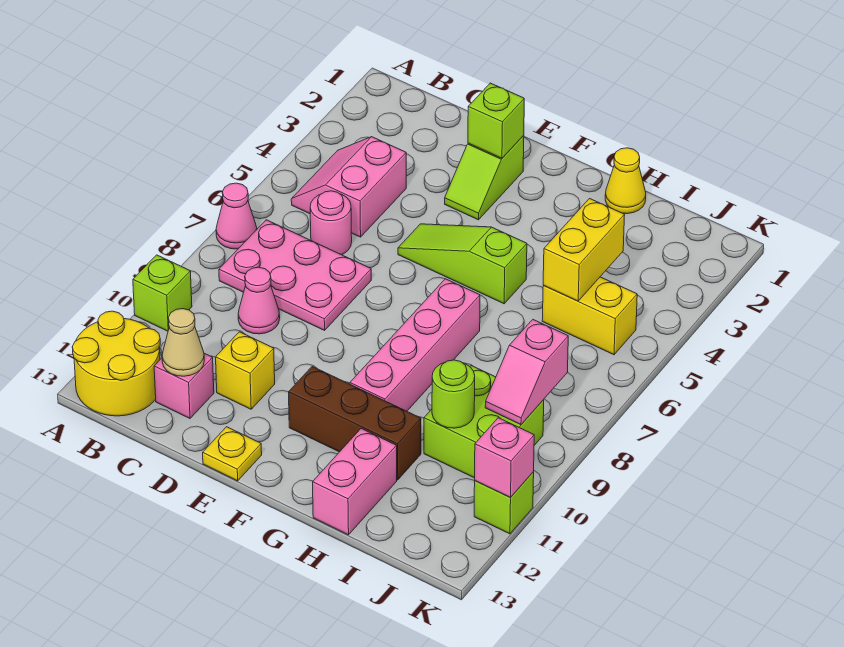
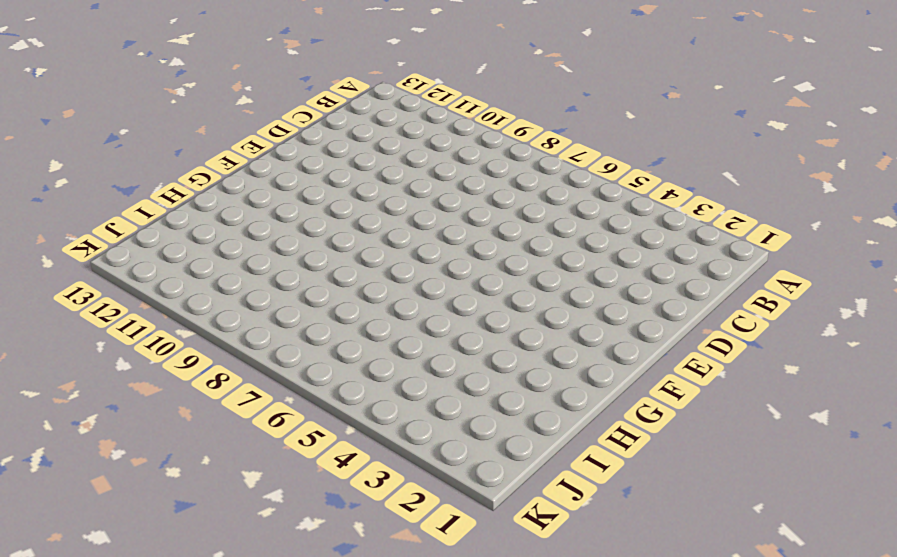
none -> pink cone A7 level 1
none -> lime brick A10 level 1
none -> yellow round brick A12:B13 level 1

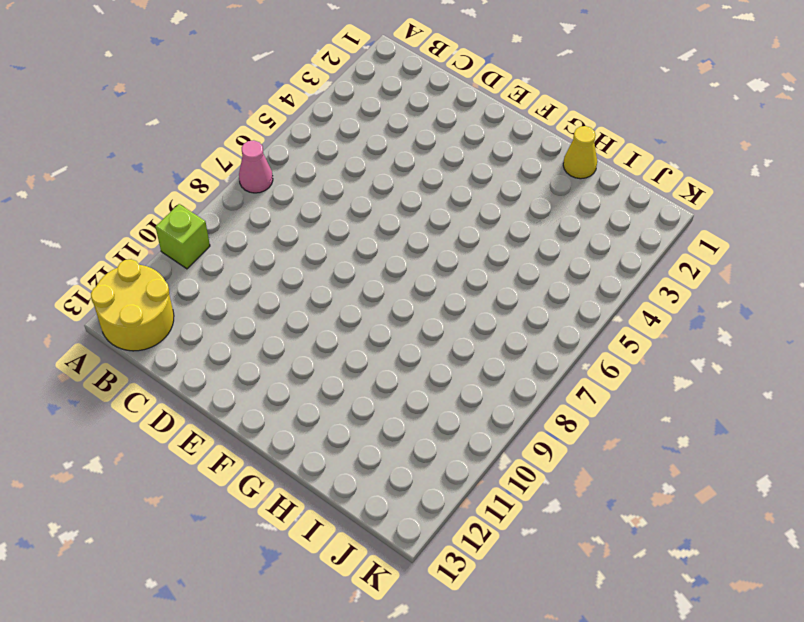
none -> pink slope B4:C5 level 1 top C
none -> pink plate B7:D8 level 1
none -> pink round brick C6 level 1

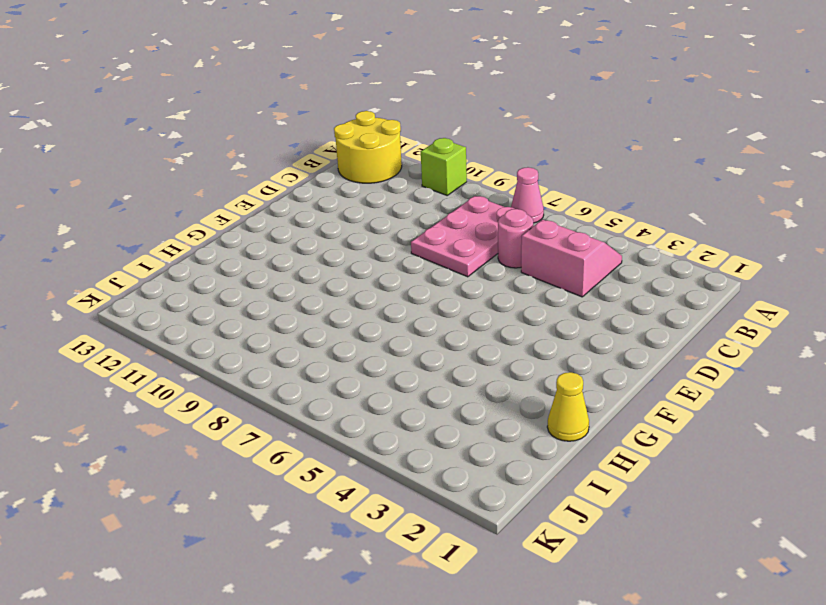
none -> pink cone C9 level 1
none -> pink brick C12 level 1
none -> yellow brick D11 level 1

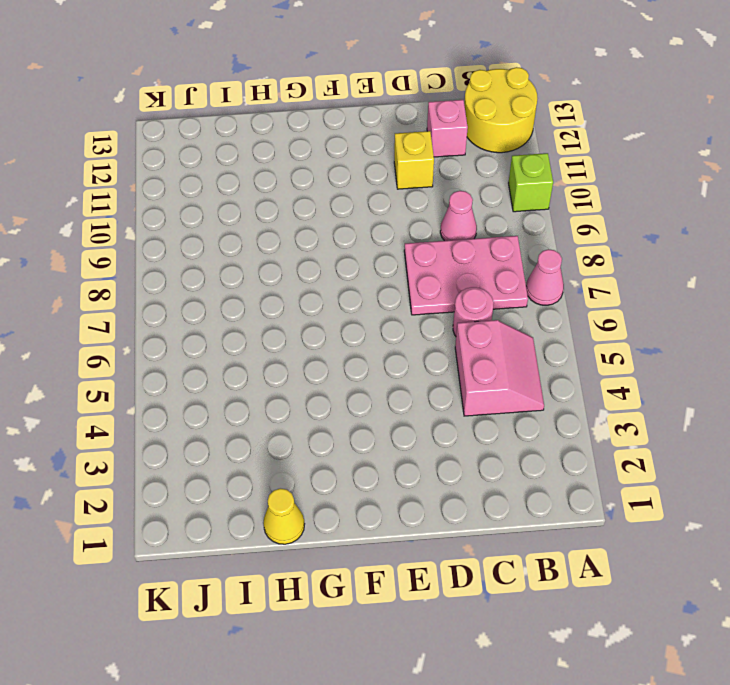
none -> lime slope E2:E3 level 1 top 2
none -> lime slope E5:G5 level 1 top G
none -> yellow plate E13 level 1

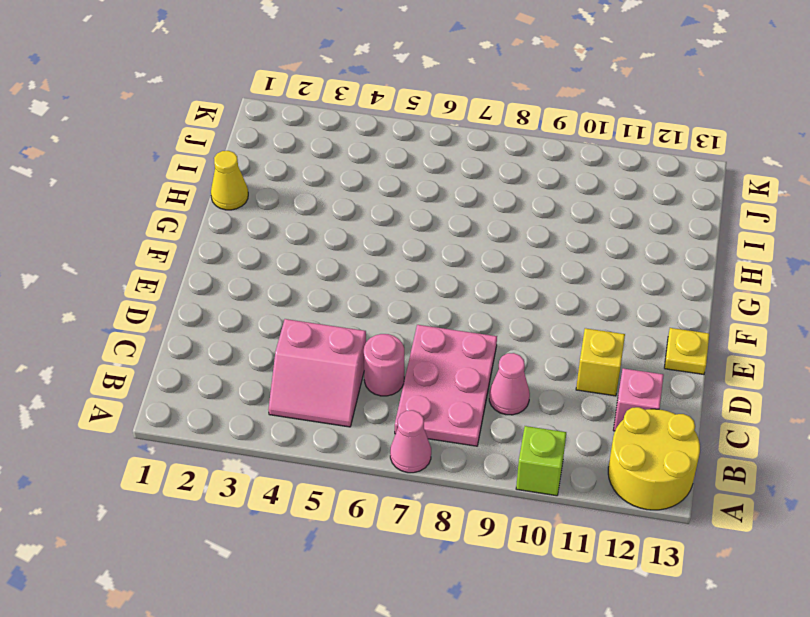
none -> lime slope E2:E3 level 1 top 2
none -> lime slope E5:G5 level 1 top G
none -> brown brick F11:H11 level 1

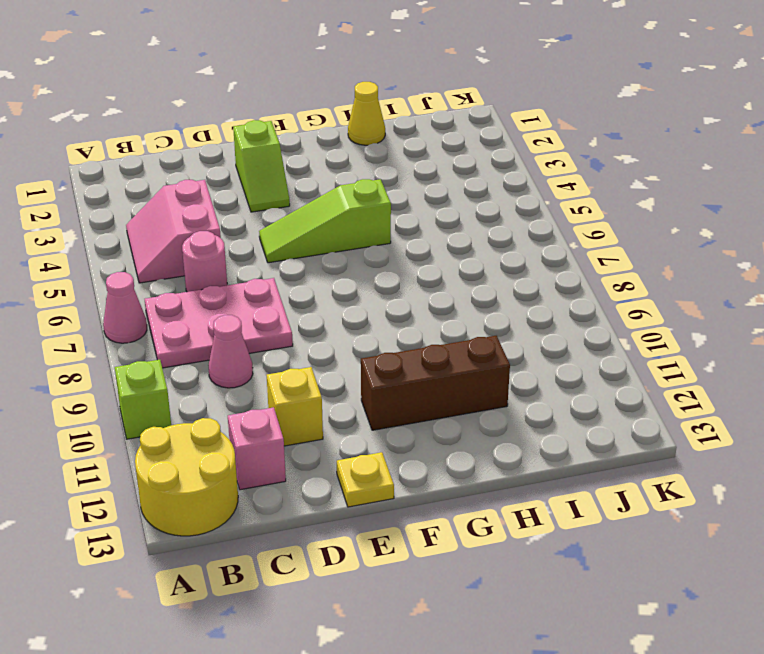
none -> pink brick G7:G10 level 1
none -> pink brick H12:H13 level 1
none -> yellow brick I5:J5 level 1

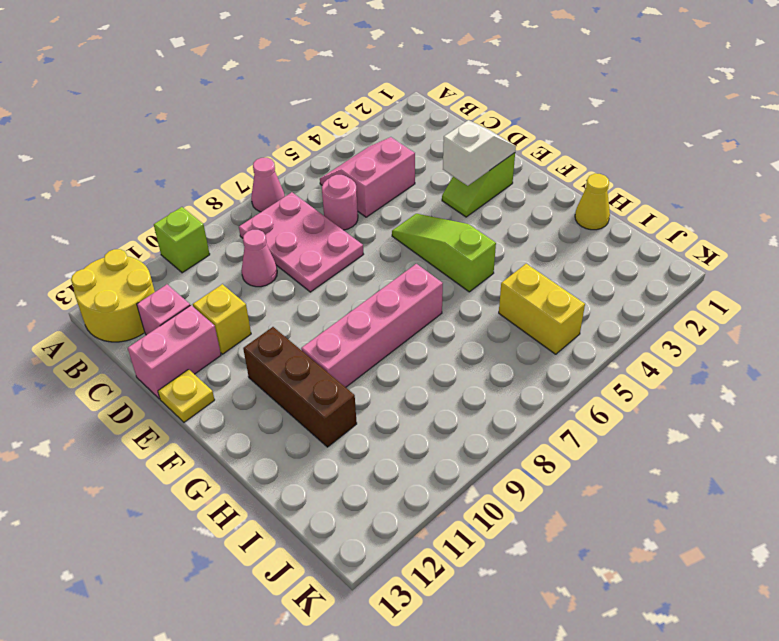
pink brick D12:D13 level 1 -> pink brick H12:H13 level 1
white slope E2:E3 level 2 top 3 -> lime brick E2 level 2
none -> lime brick I9:J10 level 1
none -> lime brick K11 level 1
none -> tan cone C12 level 2

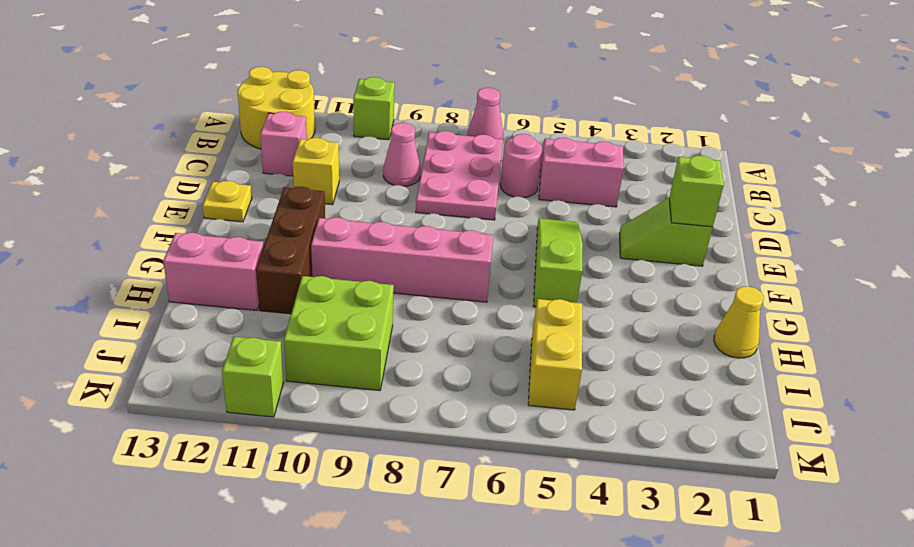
none -> tan cone C12 level 2
none -> yellow brick I4:I5 level 2
none -> lime round brick I10 level 2

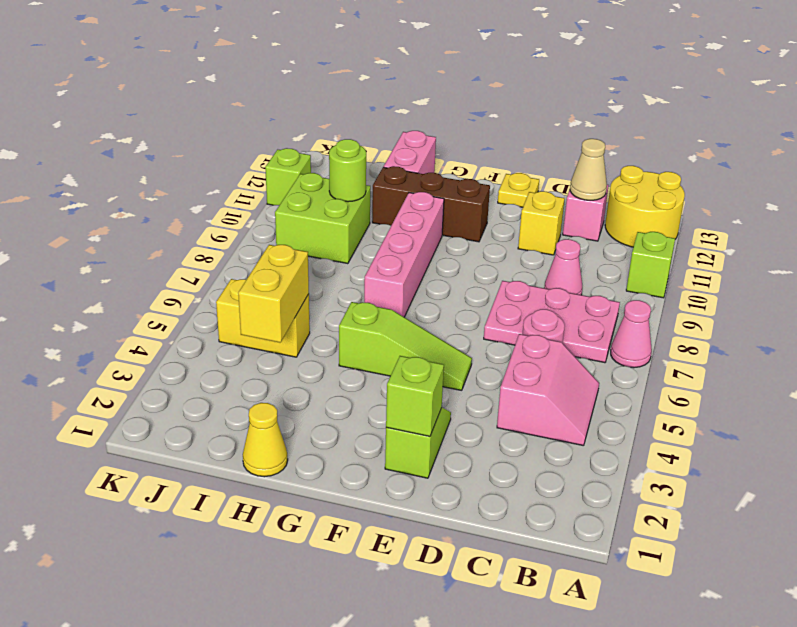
none -> pink slope J8:J9 level 2 top 8
none -> pink brick K11 level 2

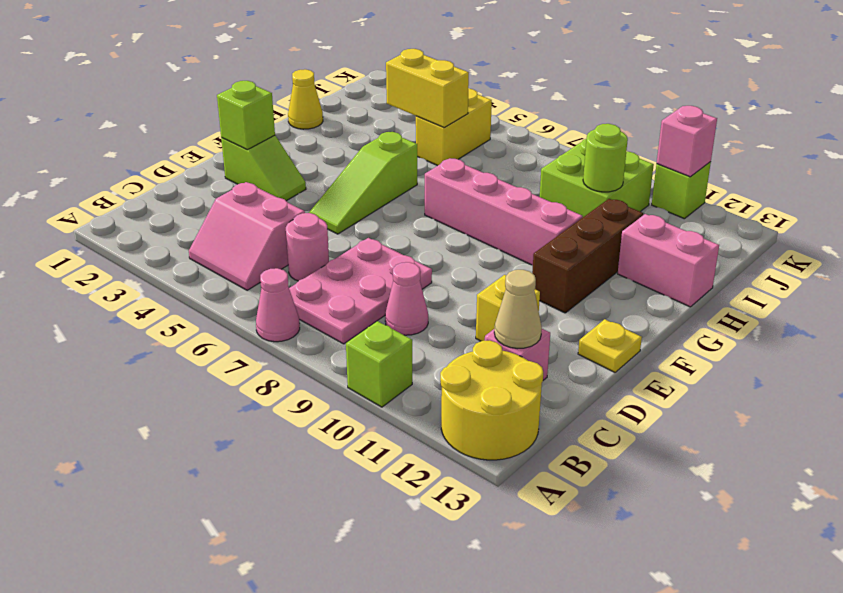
none -> pink slope J8:J9 level 2 top 8

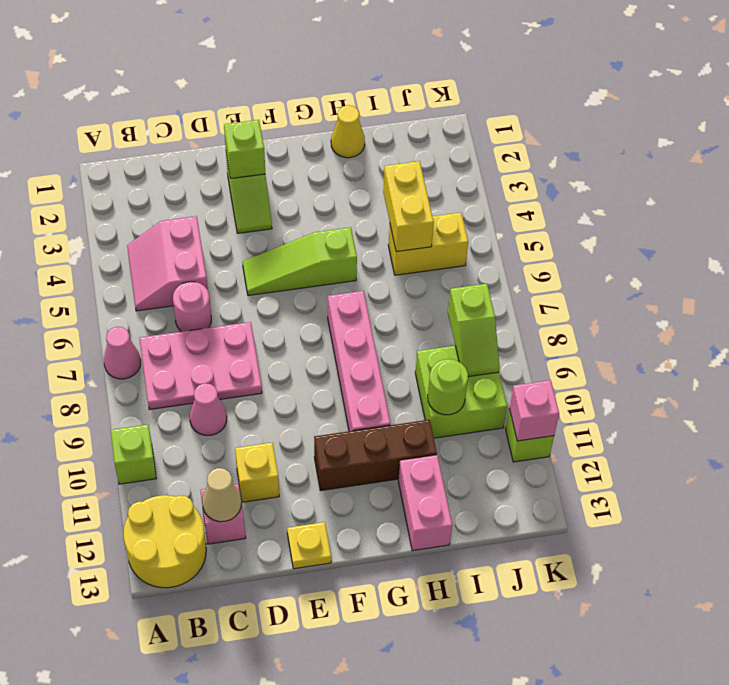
lime slope J8:J9 level 2 top 8 -> pink slope J8:J9 level 2 top 8

